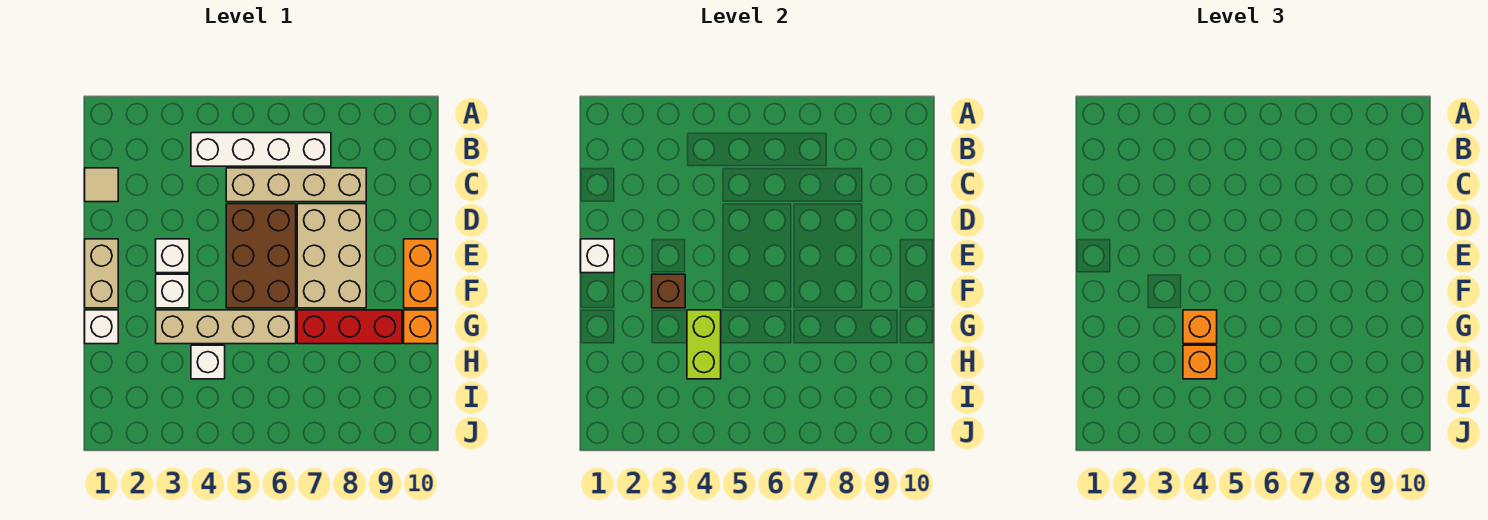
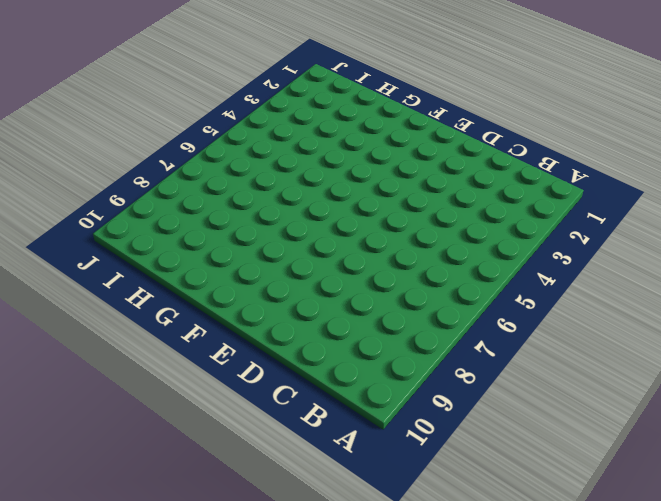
none -> white brick B4:B7 level 1
none -> tan tile C1 level 1
none -> tan brick C5:C8 level 1

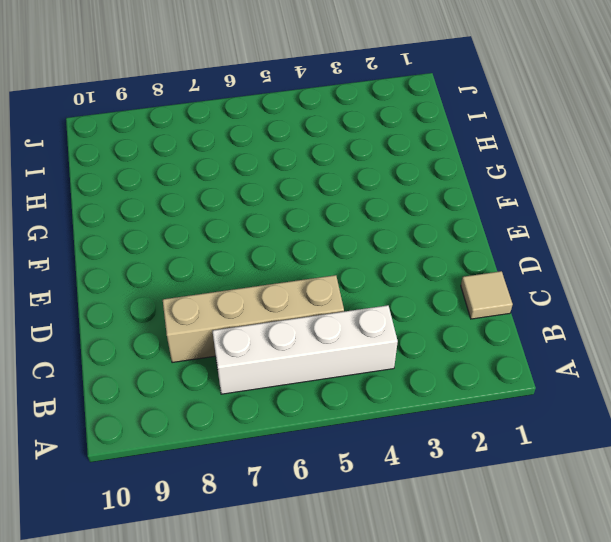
none -> brown brick D5:F6 level 1
none -> tan brick D7:F8 level 1
none -> tan brick E1:F1 level 1

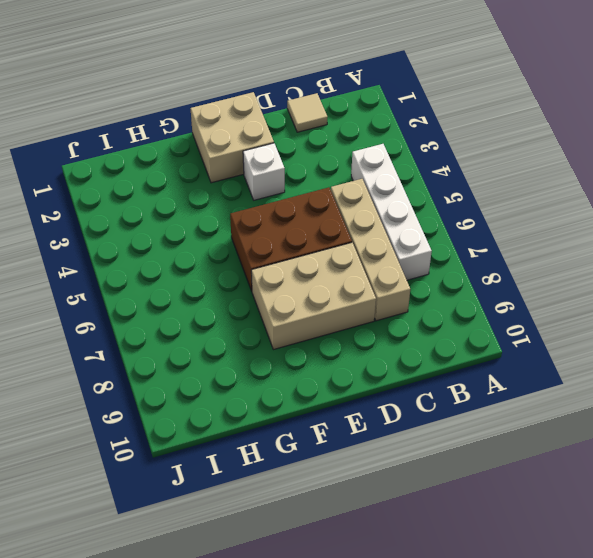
tan brick E1:F2 level 1 -> tan brick E1:F1 level 1
none -> orange brick E10:F10 level 1
none -> white brick F3 level 1
none -> white brick G1 level 1

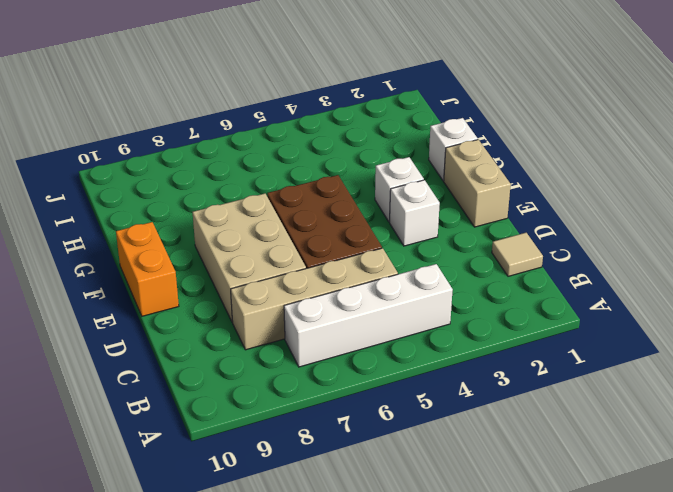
none -> tan brick G3:G6 level 1
none -> red brick G7:G9 level 1
none -> orange brick G10 level 1

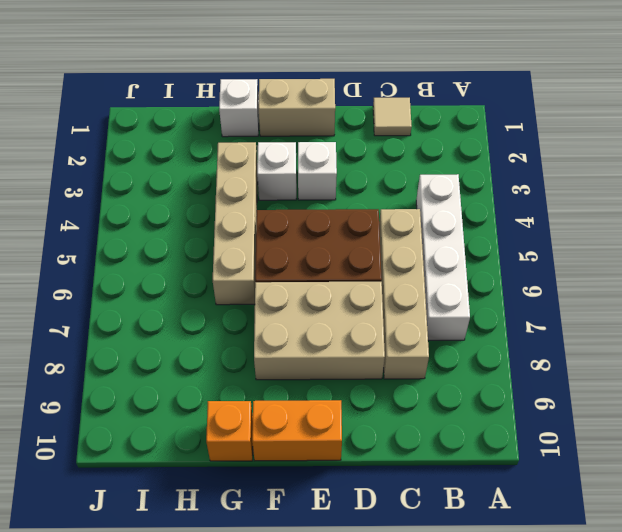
none -> red brick G7:G9 level 1
none -> white brick H4 level 1
none -> white brick E1 level 2

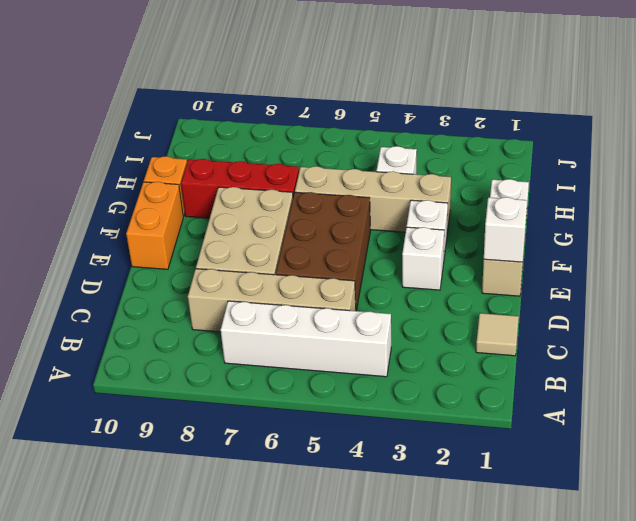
none -> brown brick F3 level 2
none -> lime brick G4:H4 level 2
none -> orange brick G4 level 3

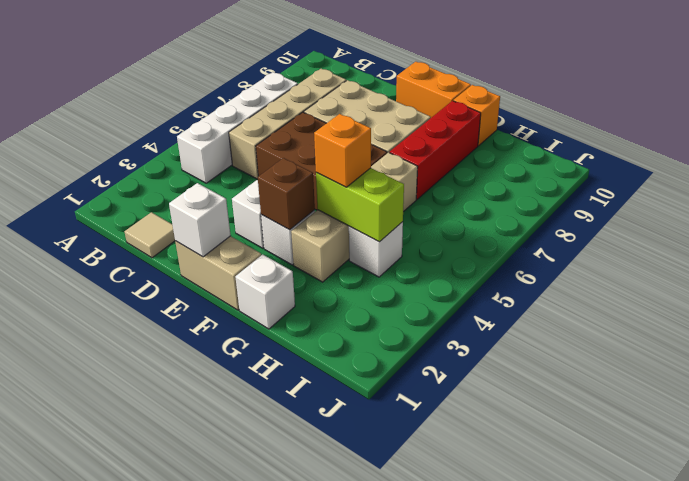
none -> orange brick H4 level 3

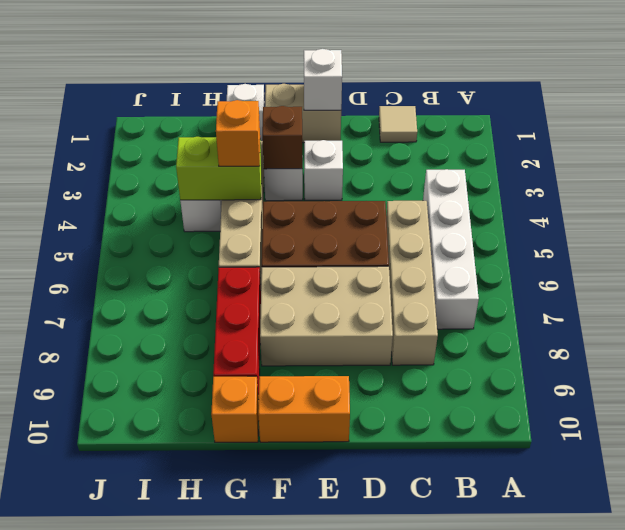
none -> orange brick H4 level 3

